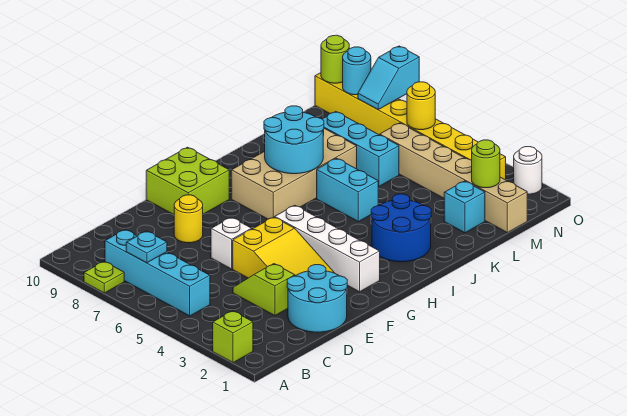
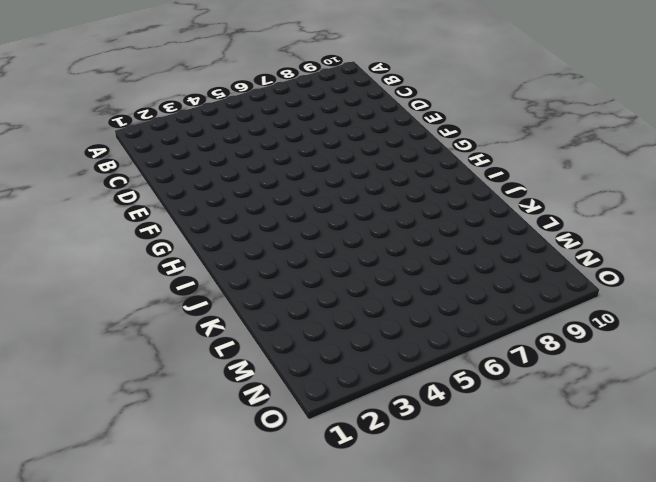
none -> lime brick A2 level 1
none -> lime plate A8 level 1
none -> cyan brick B5:B8 level 1

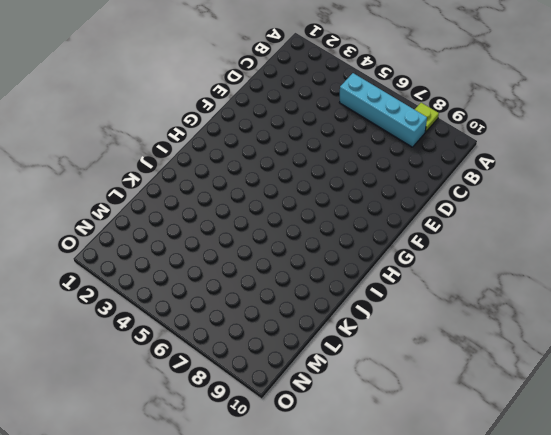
none -> lime brick A2 level 1
none -> cyan round brick D1:E2 level 1
none -> lime slope D3:D4 level 1 top 3

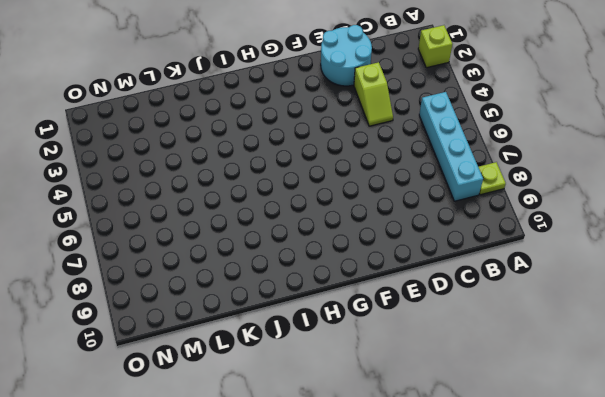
none -> yellow slope E3:F5 level 1 top 5
none -> white brick E6 level 1
none -> yellow round brick E8 level 1

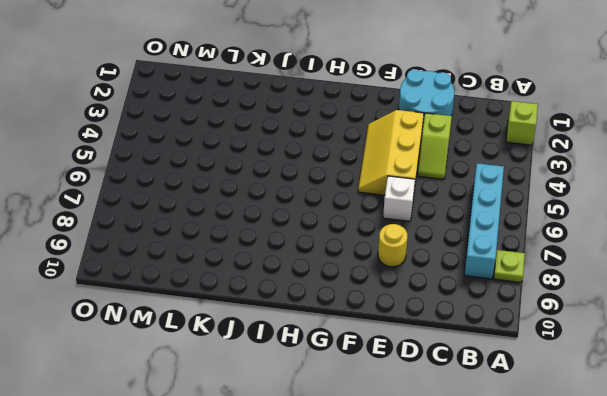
yellow slope E3:F5 level 1 top E -> yellow slope E3:F5 level 1 top 5
none -> lime brick F9:G10 level 1
none -> white brick G2:G5 level 1
none -> tan brick H7:K8 level 1

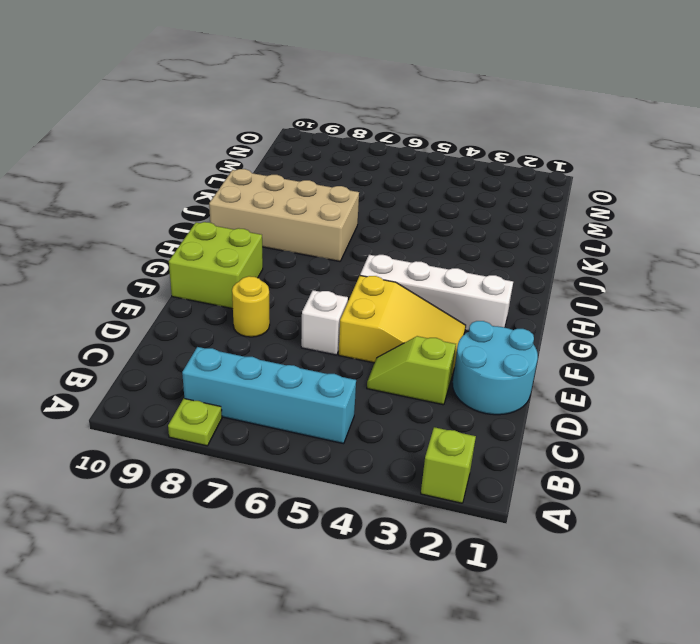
tan brick I7:J10 level 1 -> tan brick H7:K8 level 1
none -> blue round brick I2:J3 level 1
none -> cyan brick J5:J6 level 1
none -> cyan brick L2 level 1

